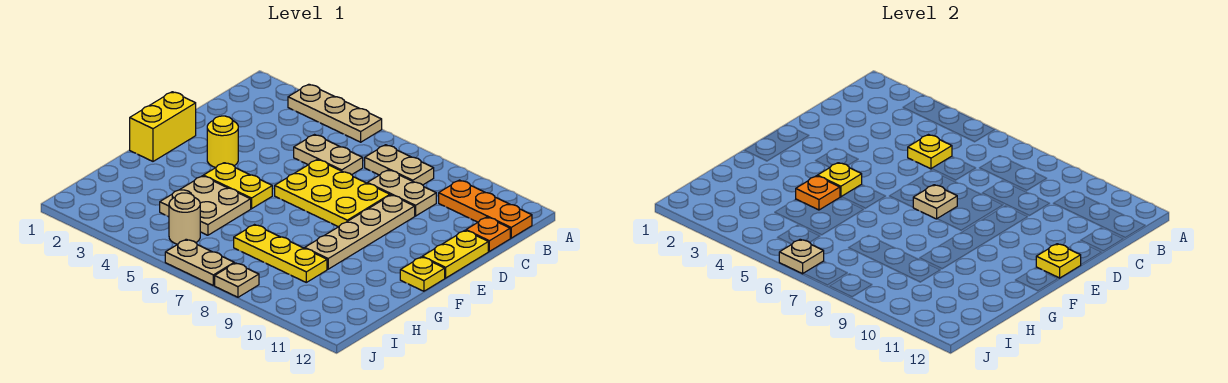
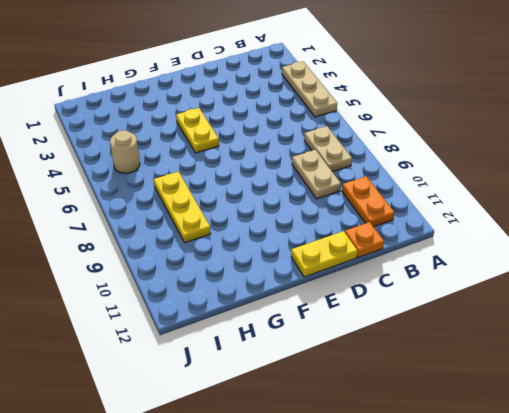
orange plate B10:B11 level 1 -> orange plate B10:B12 level 1
none -> tan plate C5:C6 level 1
none -> yellow plate D6:E8 level 1
none -> tan plate D9:G9 level 1

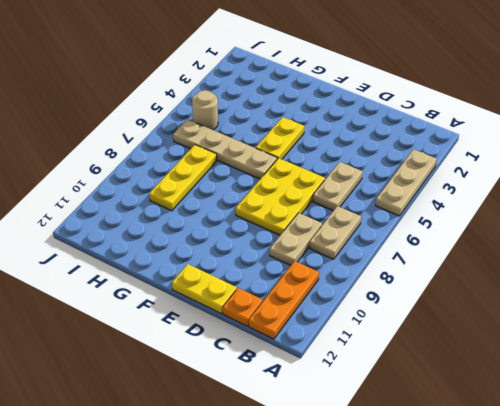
tan plate F6:I6 level 1 -> tan plate D9:G9 level 1
none -> yellow brick E1:F1 level 1
none -> yellow round brick E3 level 1
none -> yellow plate F12 level 1

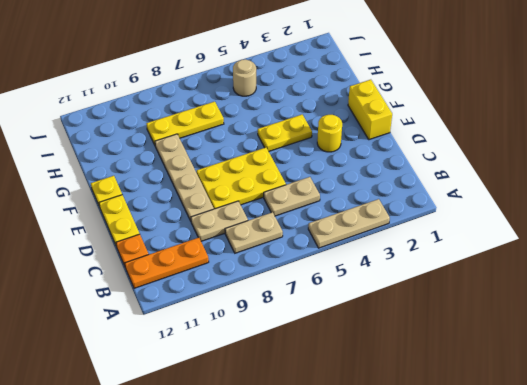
none -> tan plate G4:H5 level 1
none -> tan plate J6:J7 level 1
none -> tan plate J8 level 1

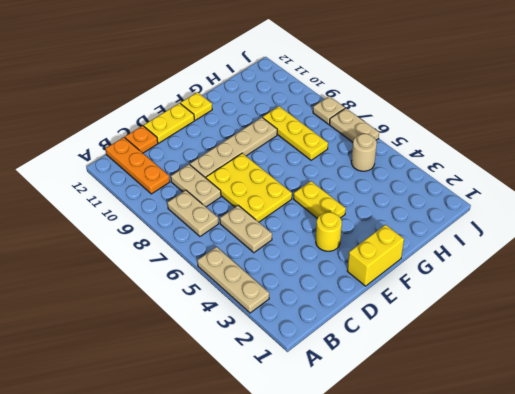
none -> tan plate G4:H5 level 1
none -> yellow plate C5 level 2
none -> tan plate E7 level 2

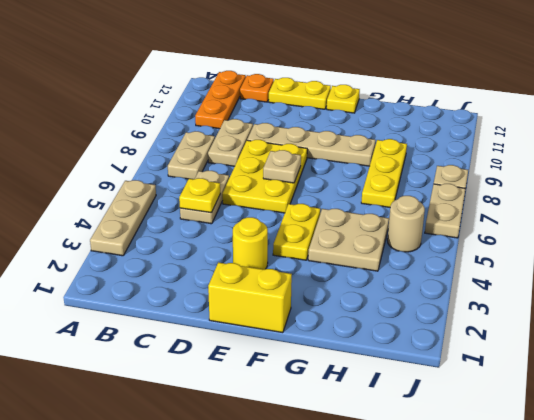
none -> yellow plate E12 level 2
none -> yellow plate F4 level 2
none -> orange plate G4 level 2

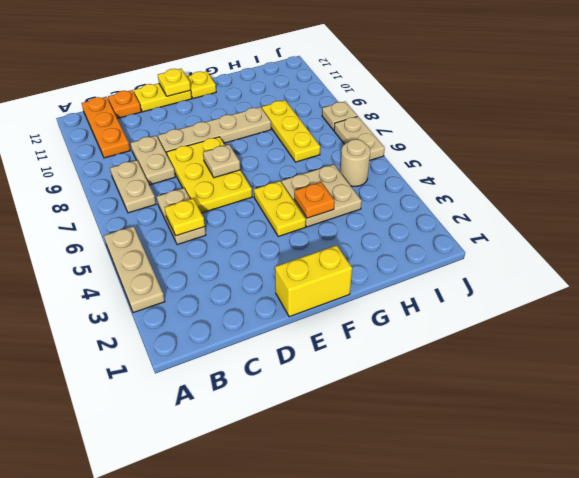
none -> yellow round brick E3 level 1
none -> yellow plate F4 level 2
none -> tan plate J6 level 2

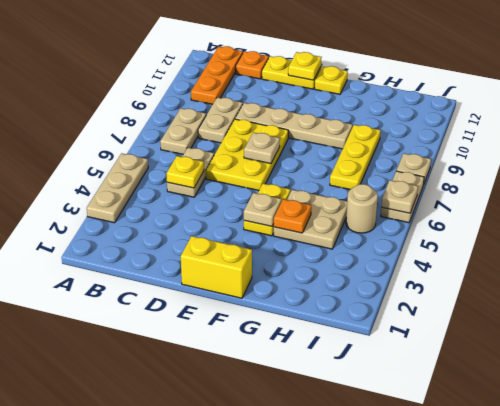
tan plate F4 level 2 -> yellow plate F4 level 2
none -> yellow round brick E3 level 1

